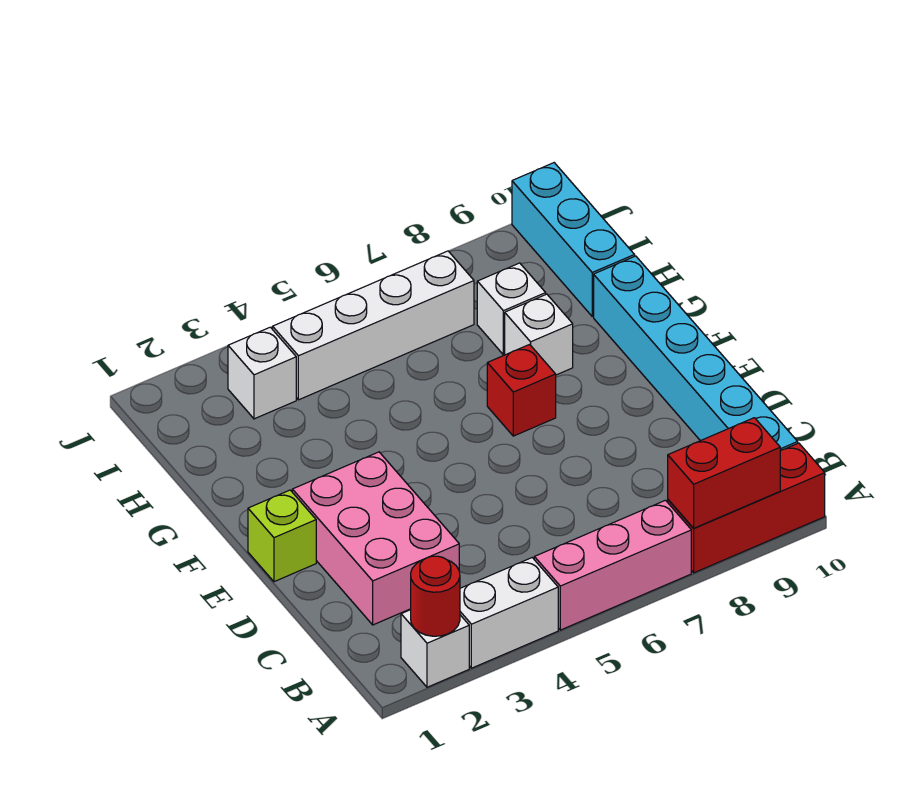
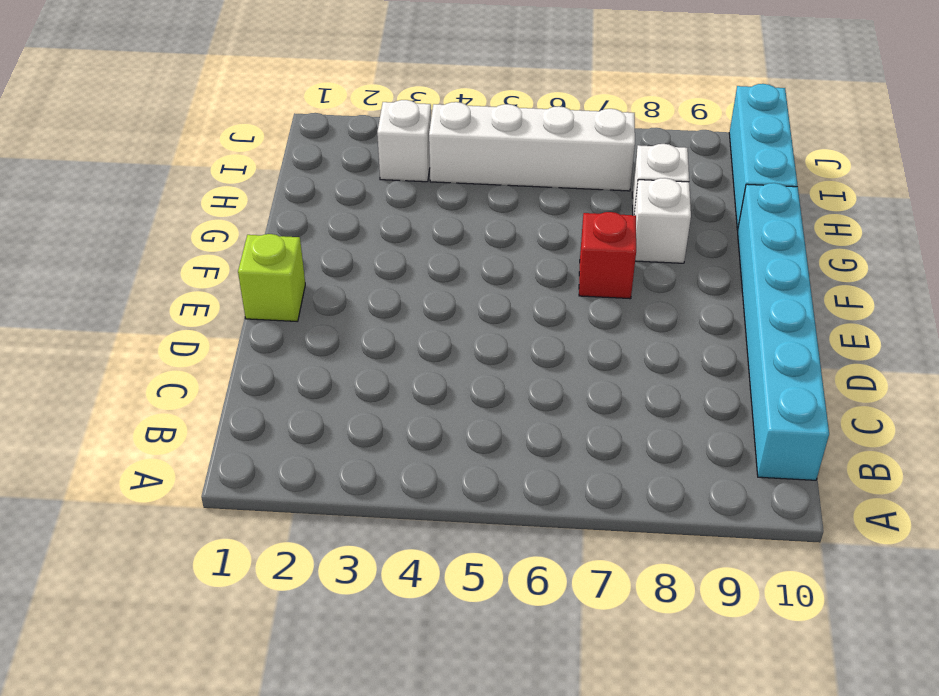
none -> white brick A2 level 1
none -> white brick A3:A4 level 1
none -> pink brick A5:A7 level 1

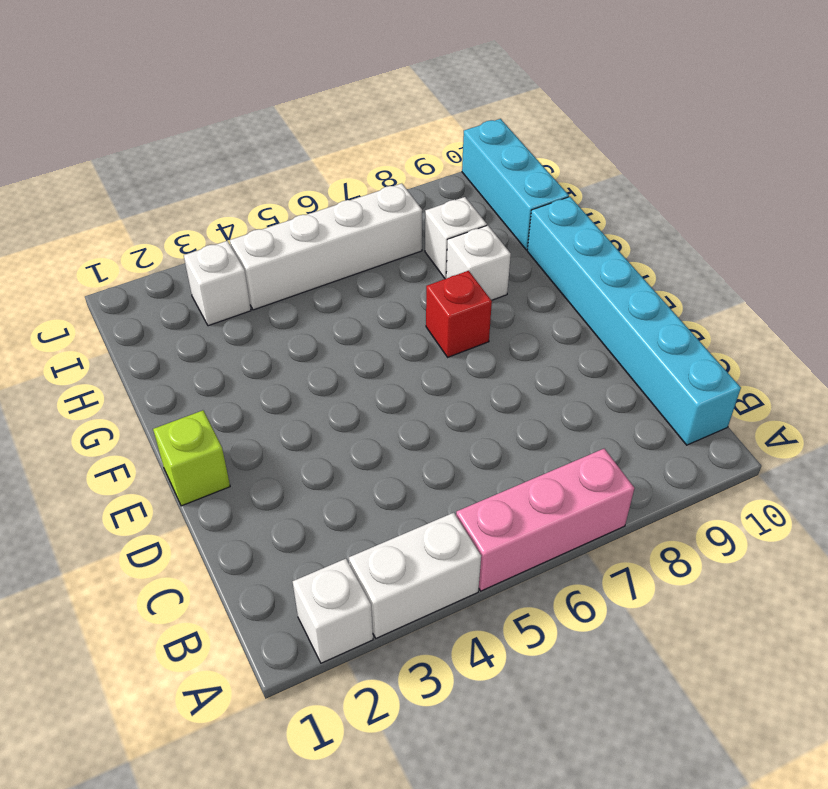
none -> red brick A8:A10 level 1
none -> pink brick C2:E3 level 1
none -> red round brick A2 level 2

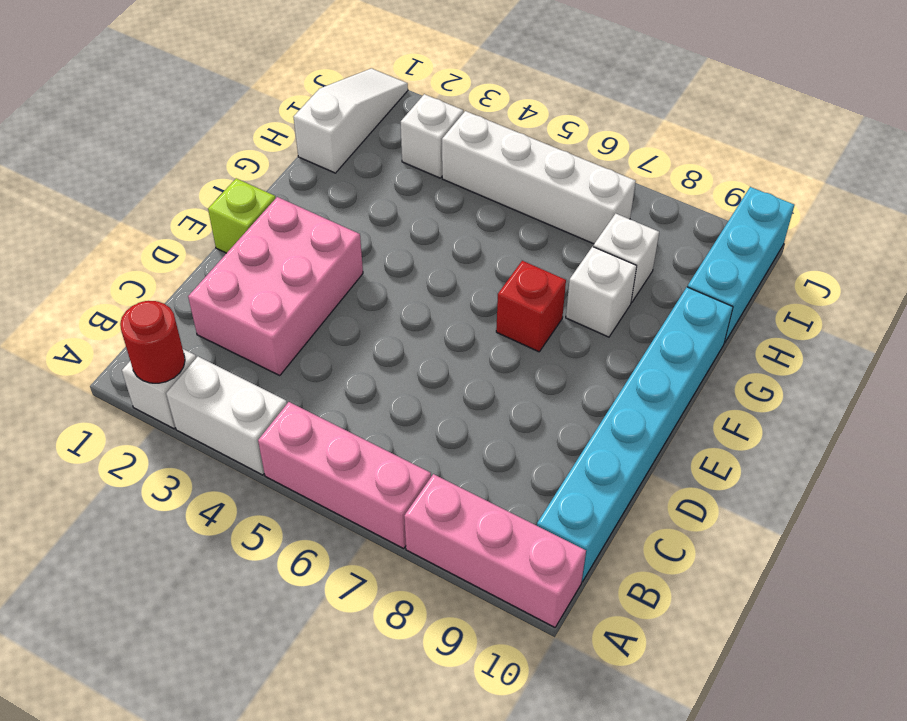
pink brick A8:A10 level 1 -> red brick A8:A10 level 1
white slope H1:J1 level 1 top H -> none
none -> red brick A8:A9 level 2

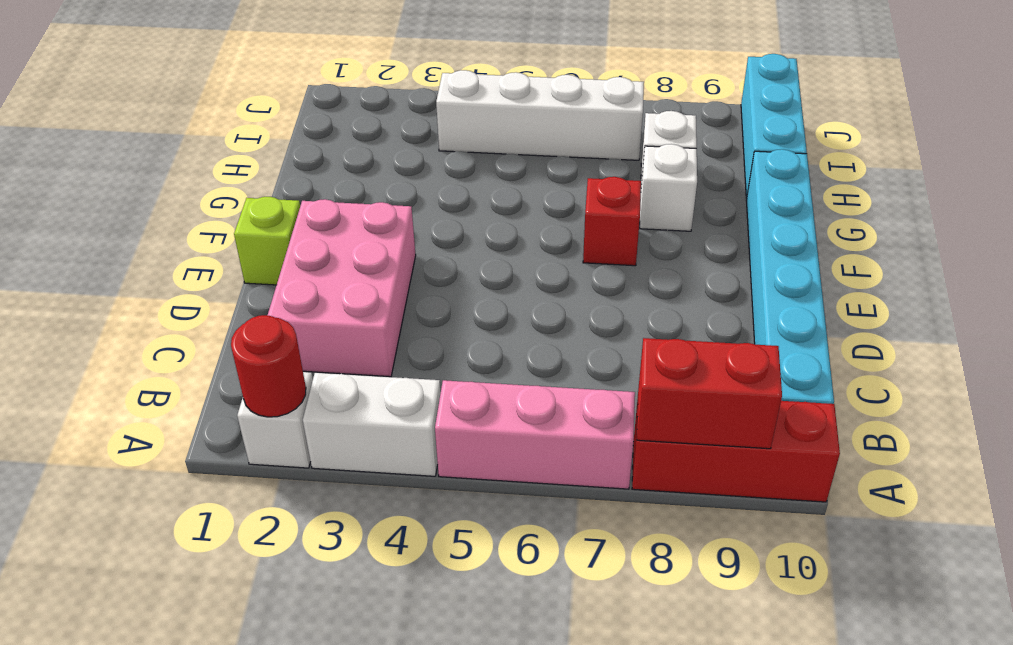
none -> white brick I3 level 1

